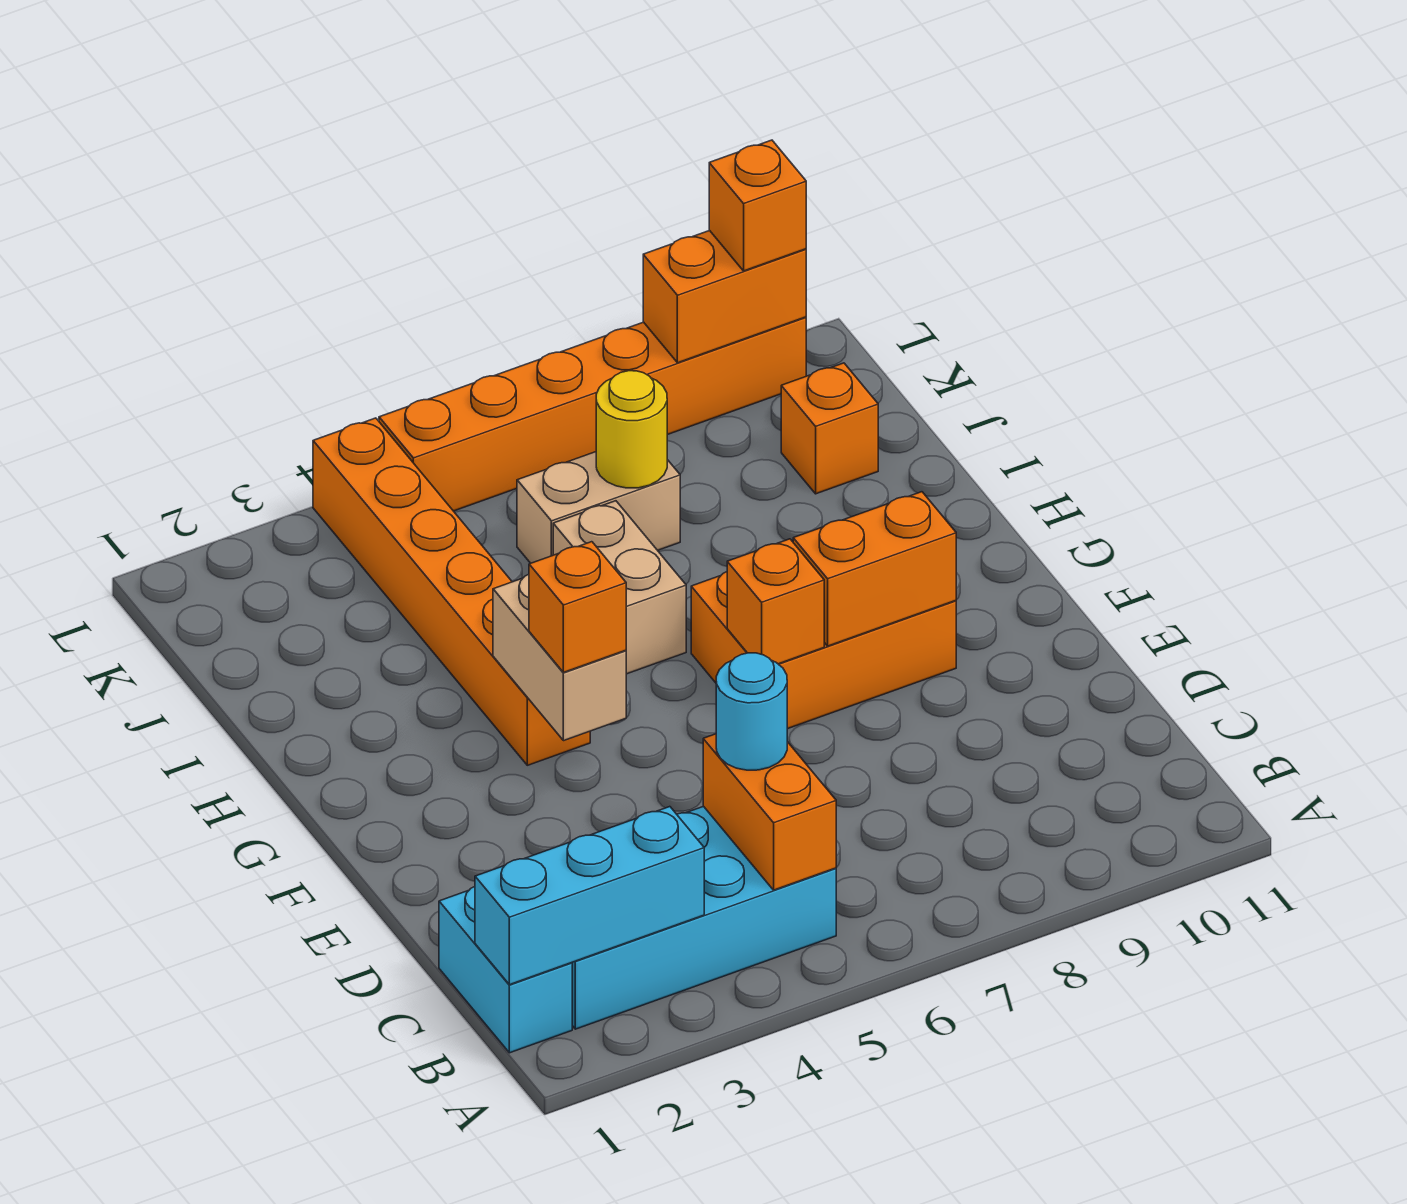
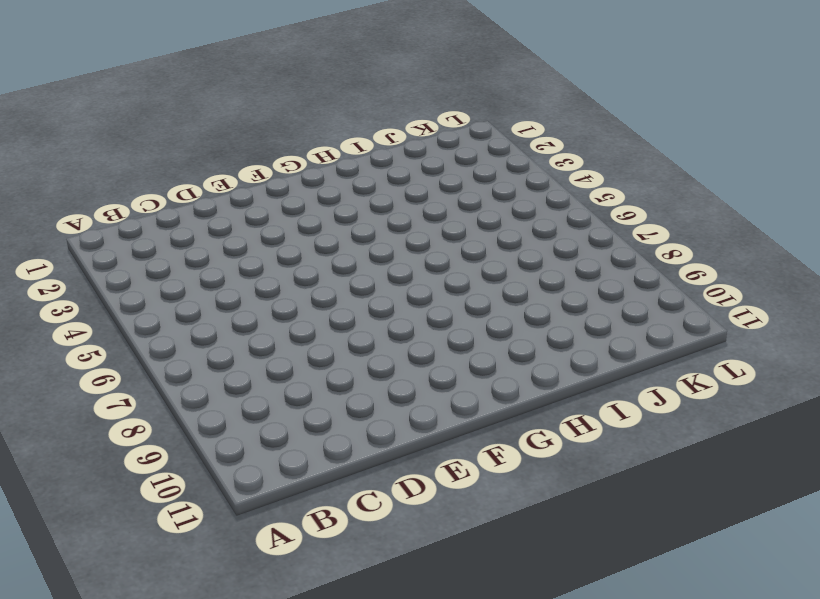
none -> cyan brick B1:C1 level 1
none -> cyan brick B2:C5 level 1
none -> orange brick F7:G9 level 1

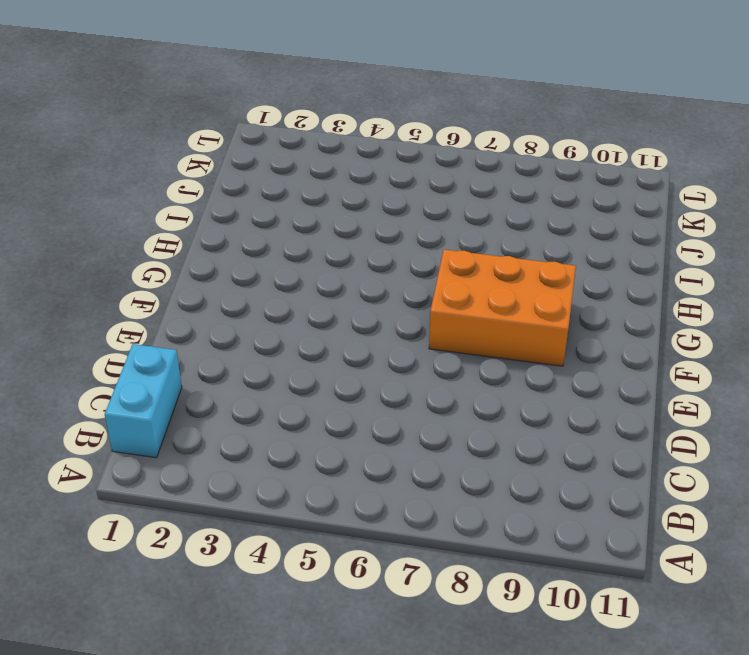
none -> cyan brick B2:C5 level 1
none -> orange brick G4:L4 level 1
none -> tan brick H6:I6 level 1

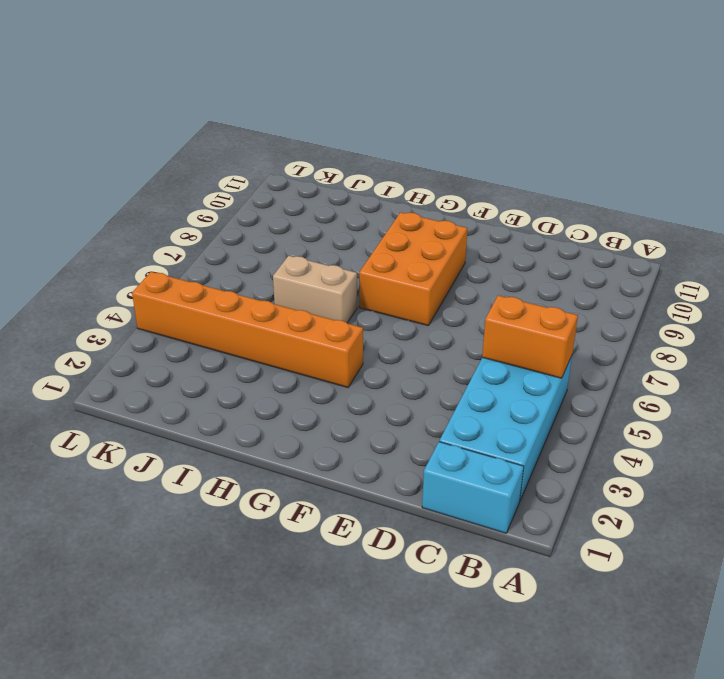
none -> tan brick J6:J7 level 1
none -> orange brick J10 level 1
none -> orange brick L5:L10 level 1

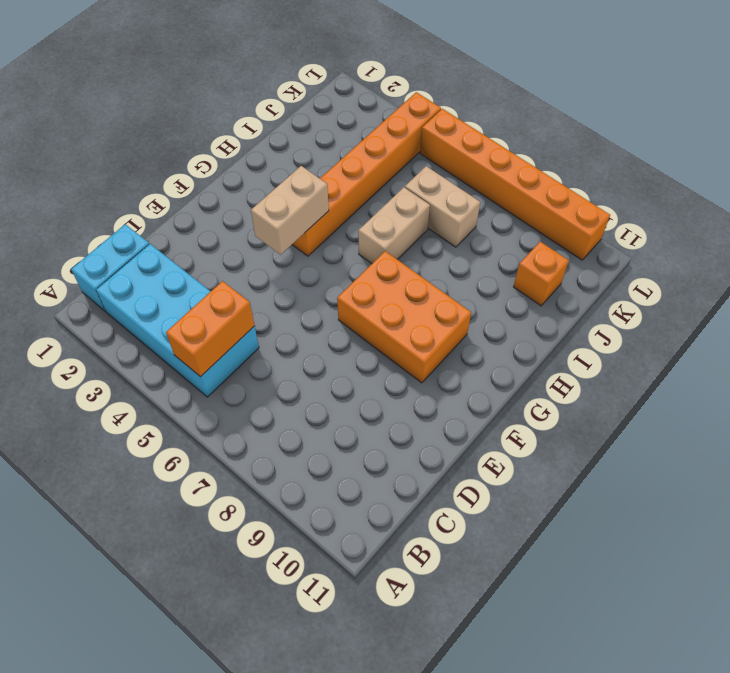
none -> cyan brick B1:B3 level 2
none -> orange brick F7 level 2
none -> orange brick F8:F9 level 2

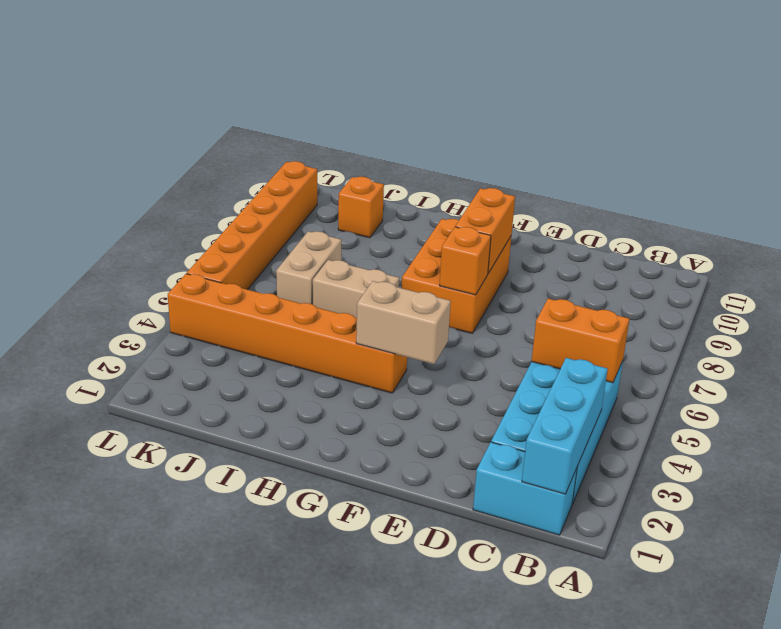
none -> yellow round brick J7 level 2
none -> orange brick L9:L10 level 2
none -> cyan round brick C5 level 3

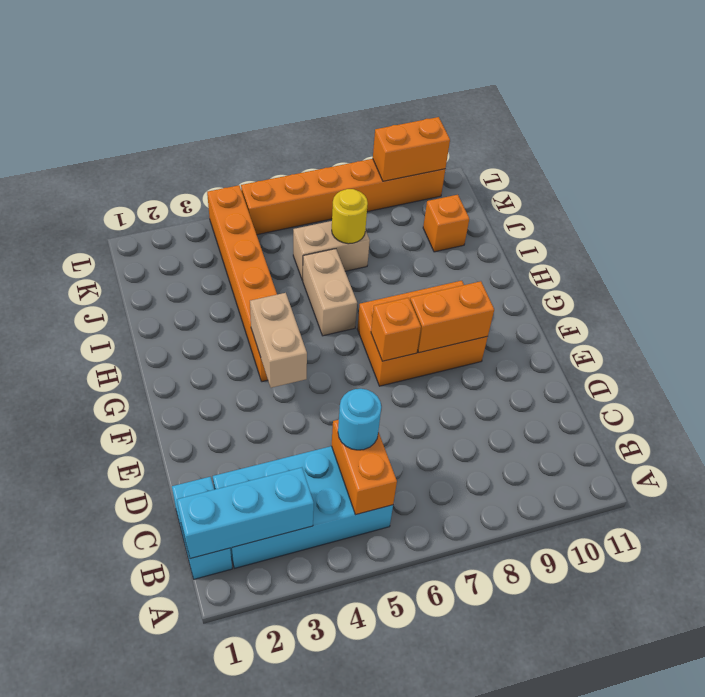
none -> orange brick F4 level 3
none -> orange brick L10 level 3

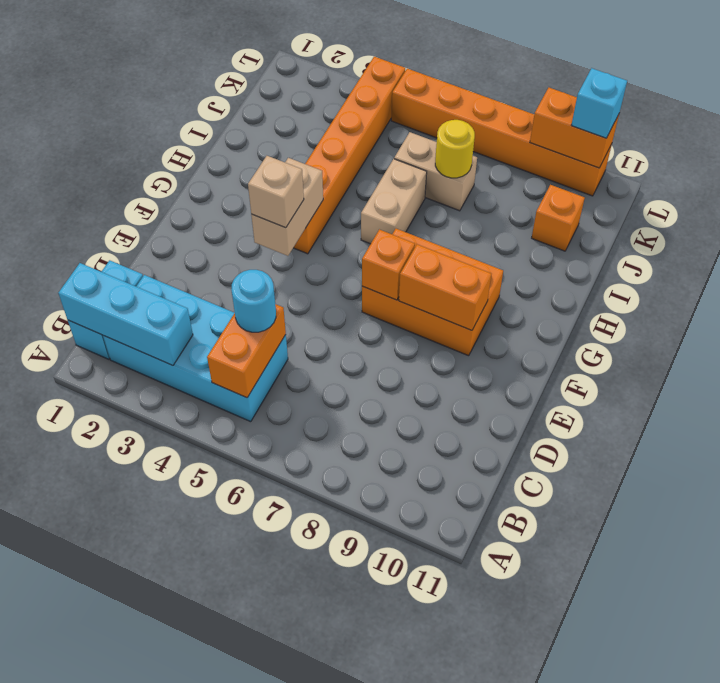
tan brick F4 level 3 -> orange brick F4 level 3
cyan brick L10 level 3 -> orange brick L10 level 3

